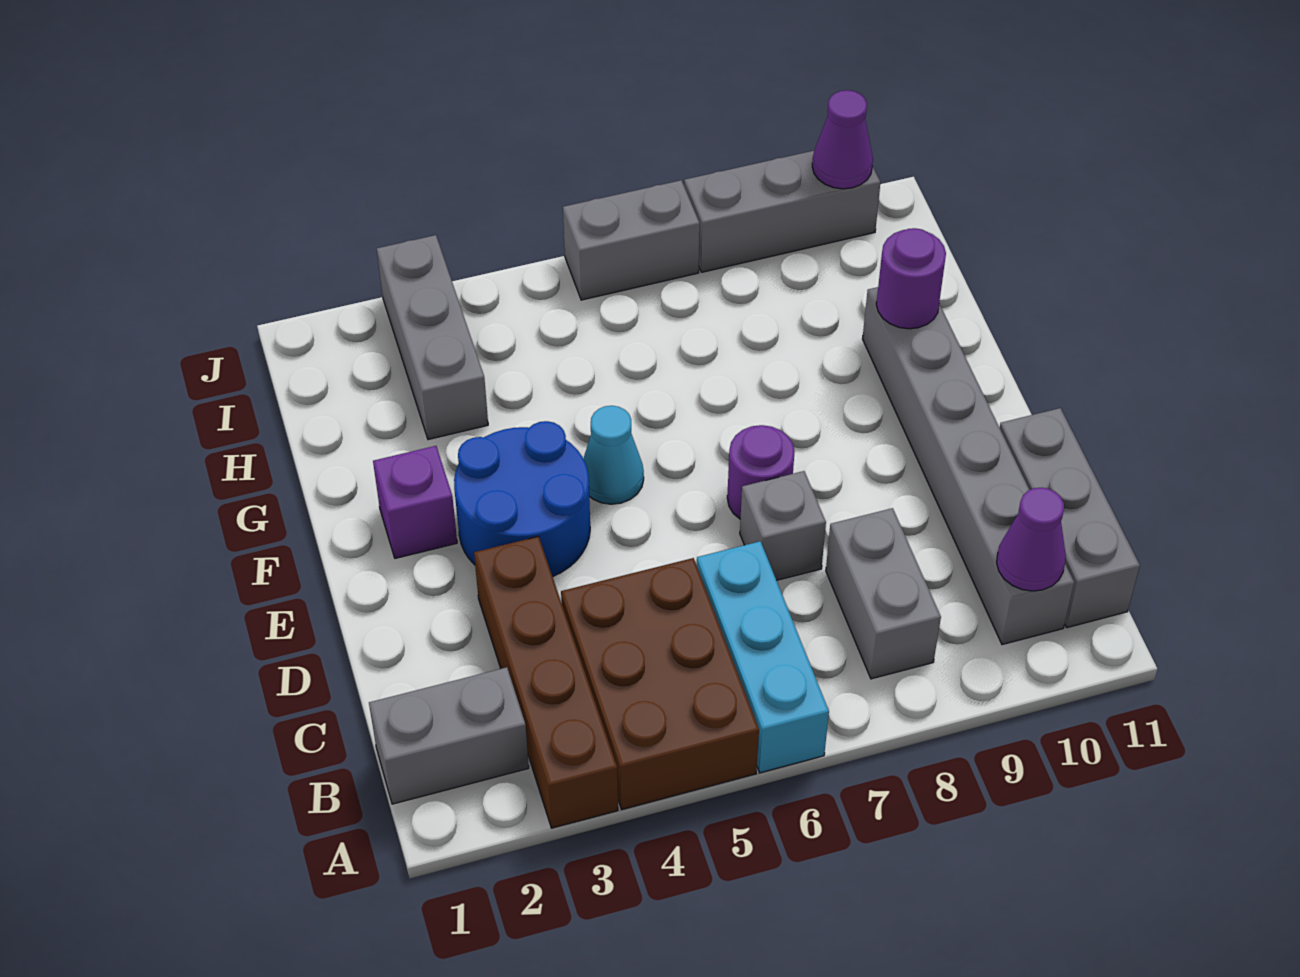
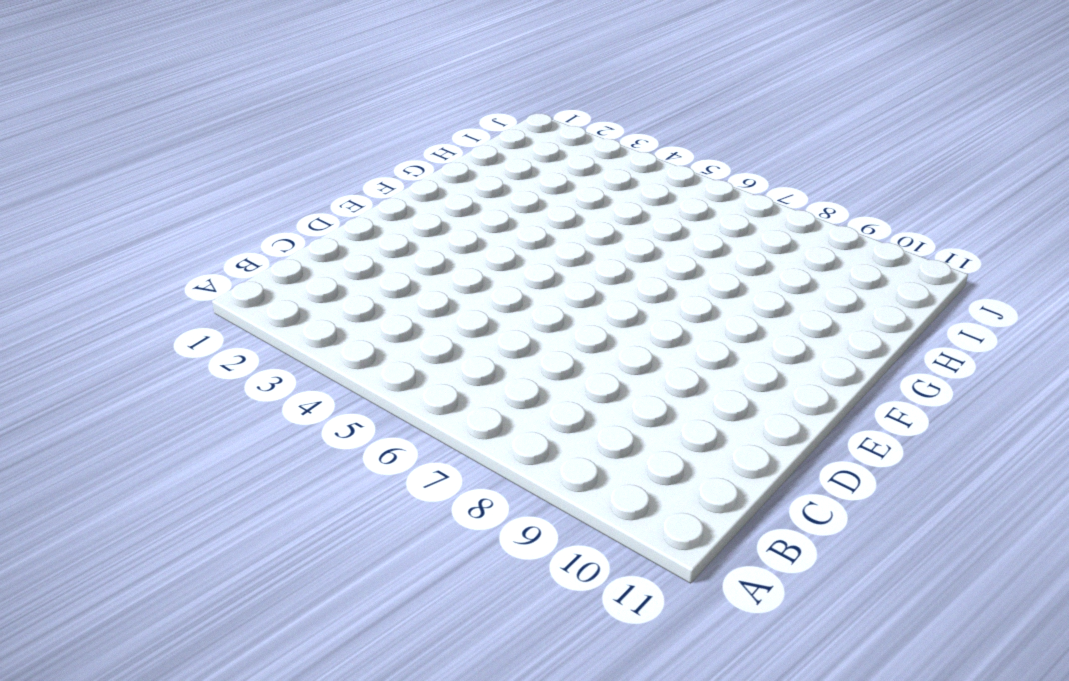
none -> brown brick A3:D3 level 1
none -> brown brick A4:C5 level 1
none -> cyan brick A6:C6 level 1

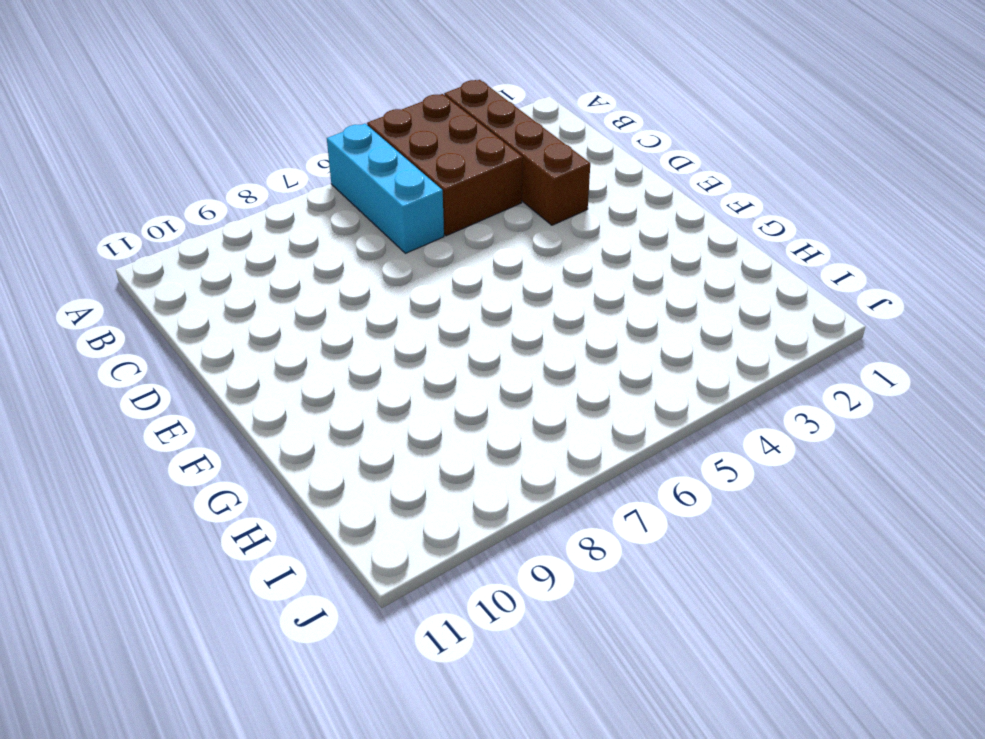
none -> grey brick B1:B2 level 1
none -> grey brick B8:C8 level 1
none -> grey brick B10:G10 level 1

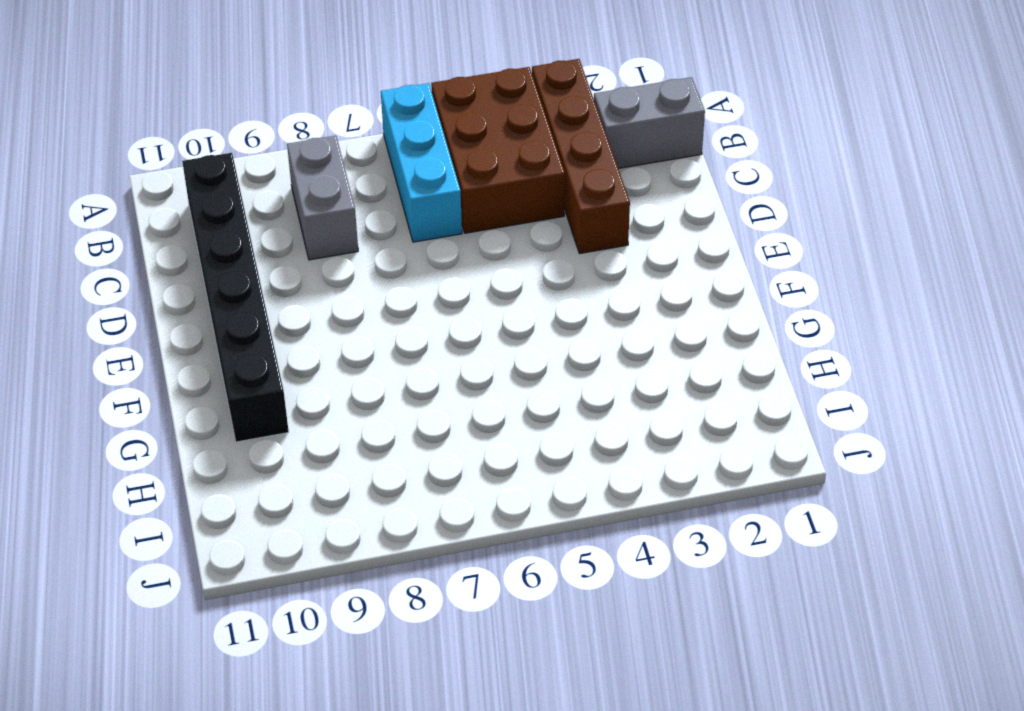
black brick B10:G10 level 1 -> grey brick B10:G10 level 1
none -> grey brick B11:D11 level 1
none -> grey brick D7 level 1
none -> blue round brick E3:F4 level 1

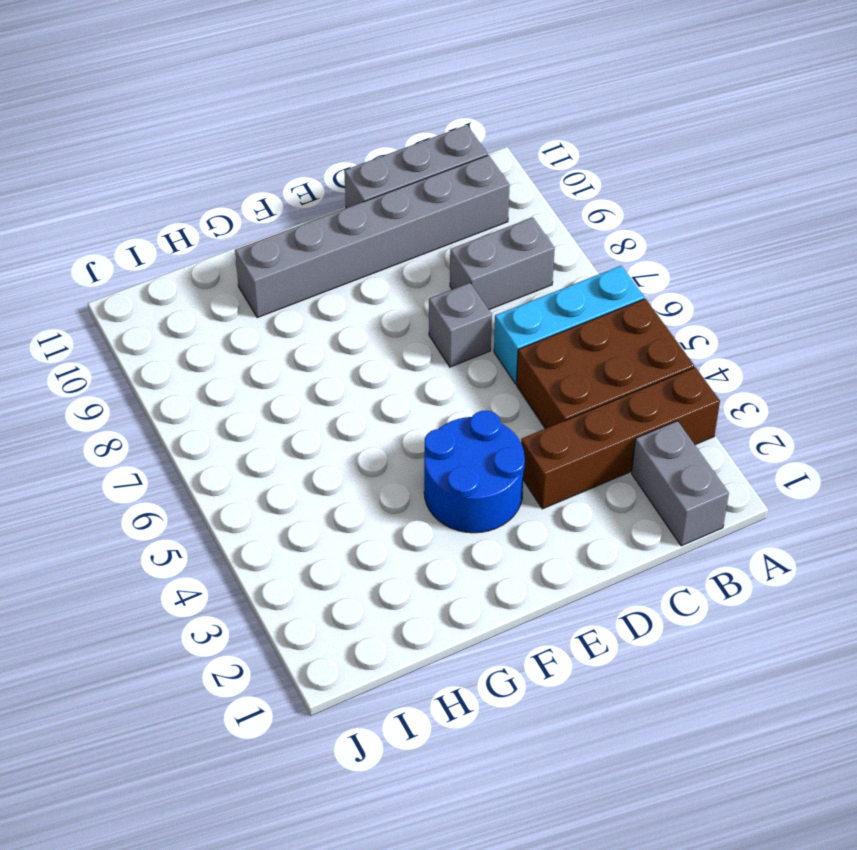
none -> purple round brick E7 level 1
none -> purple brick F2 level 1
none -> cyan cone F5 level 1

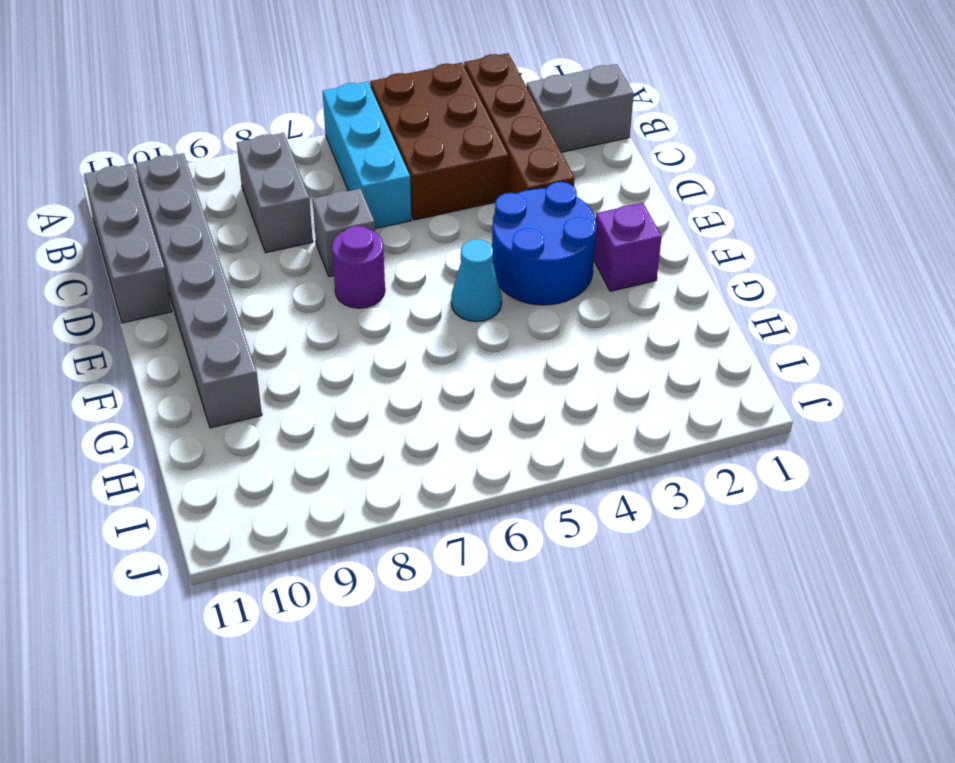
none -> grey brick H3:J3 level 1
none -> grey brick J6:J7 level 1
none -> grey brick J8:J10 level 1

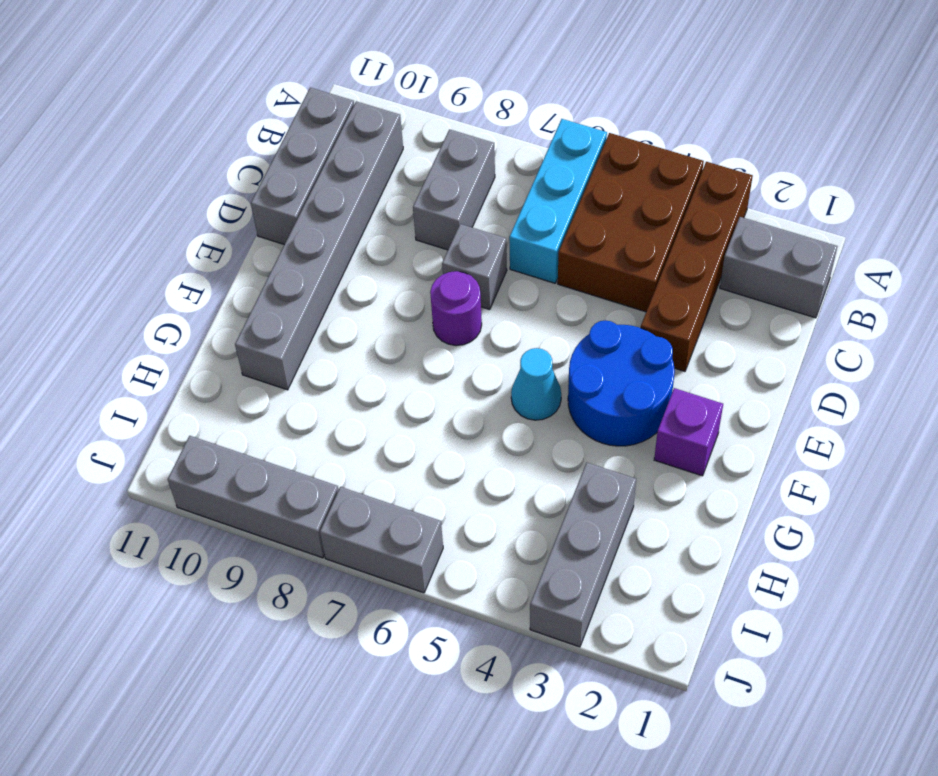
none -> purple cone B10 level 2
none -> purple round brick G10 level 2
none -> purple cone J10 level 2

